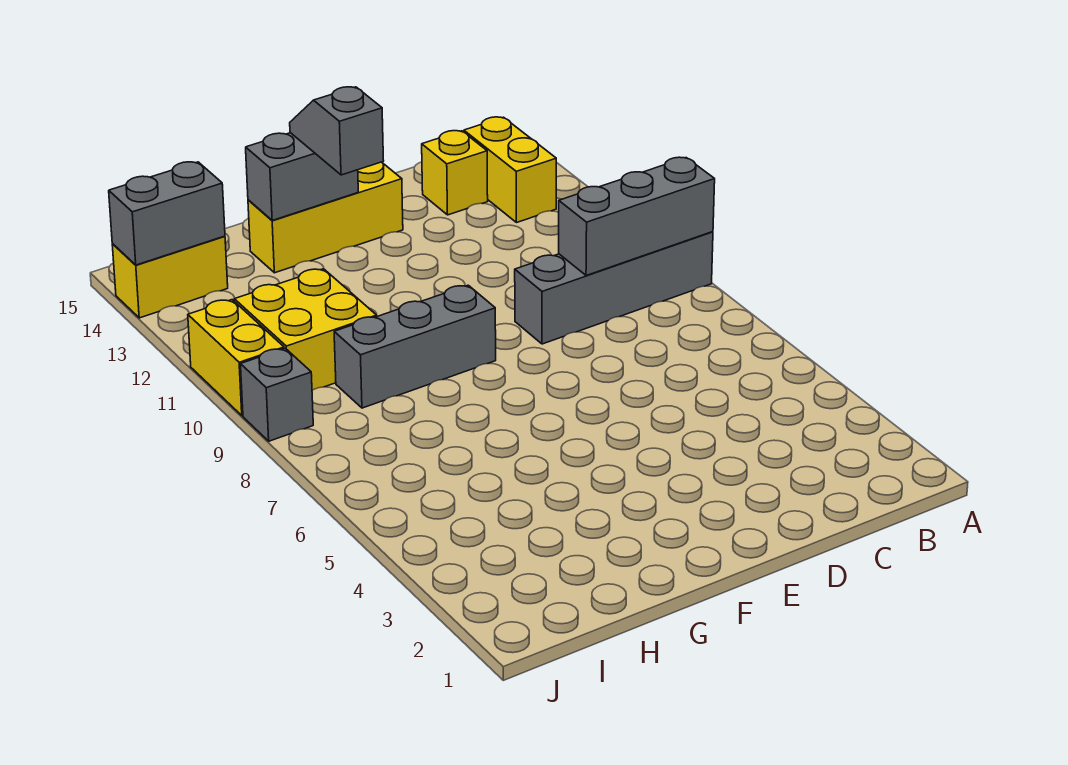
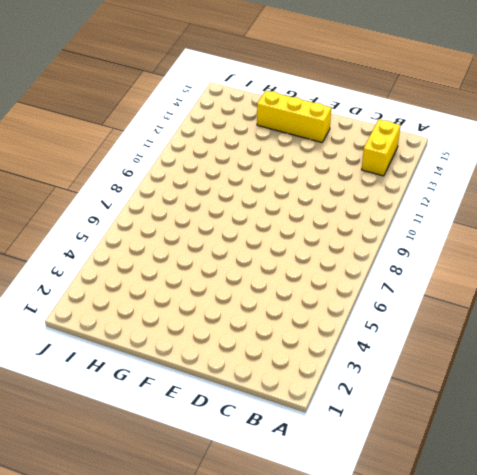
none -> grey brick A9:D9 level 1
none -> yellow brick C14 level 1
none -> grey brick F9:H9 level 1

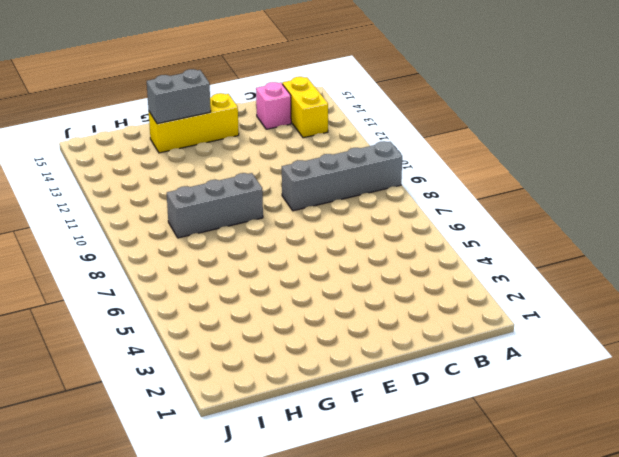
pink brick C14 level 1 -> yellow brick C14 level 1
none -> yellow brick H10:I11 level 1
none -> yellow brick I14:J14 level 1
none -> grey brick J9 level 1

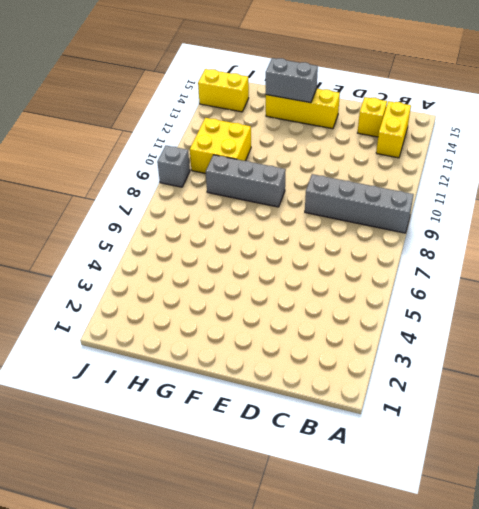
none -> yellow brick J10:J11 level 1
none -> grey brick A9:C9 level 2
none -> grey brick I14:J14 level 2

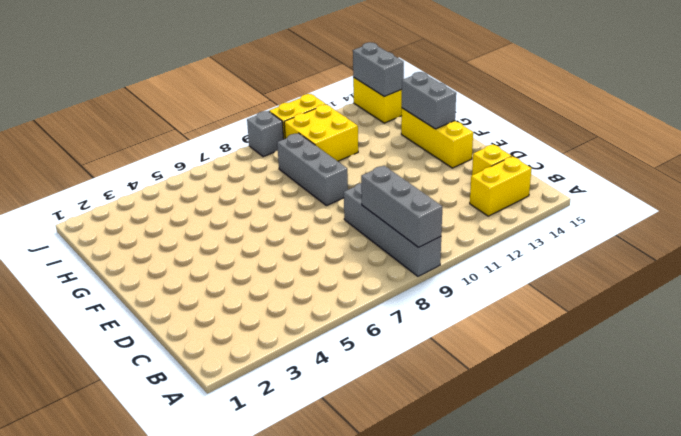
none -> grey slope F13:F14 level 3 top 13

